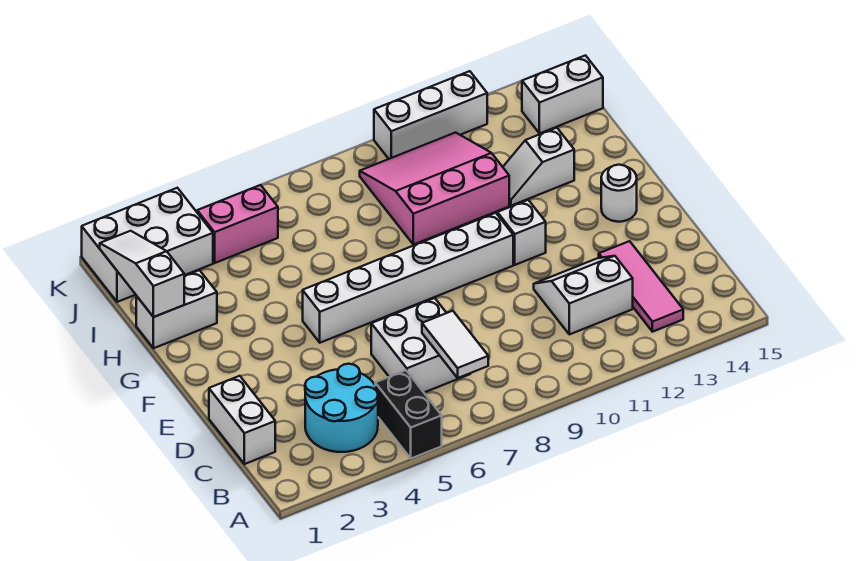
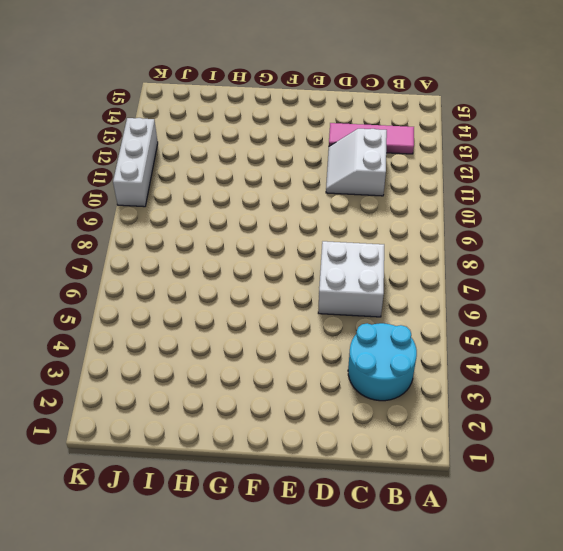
none -> black brick A5:B5 level 1
none -> white brick C1:D1 level 1
none -> white brick F5:F10 level 1

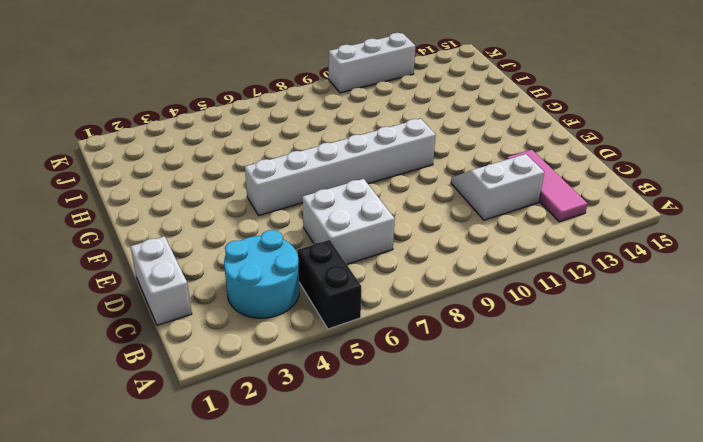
none -> white brick F11 level 1
none -> white round brick F14 level 1
none -> white brick H1:H2 level 1

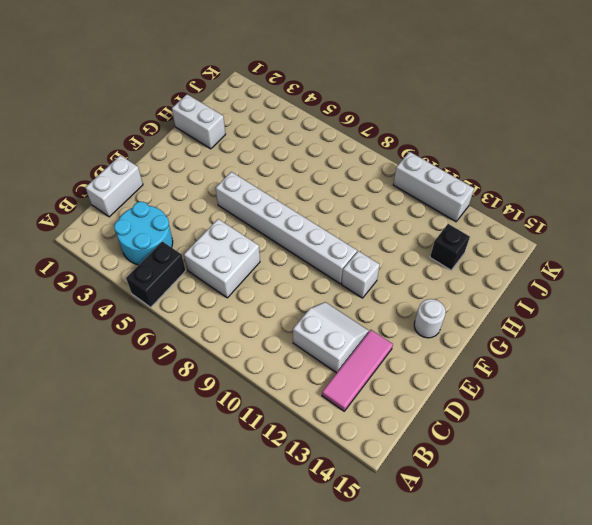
black brick I13 level 1 -> none
none -> pink slope H9:J11 level 1 top H
none -> white slope H12:H13 level 1 top 13
none -> white brick J1:K3 level 1

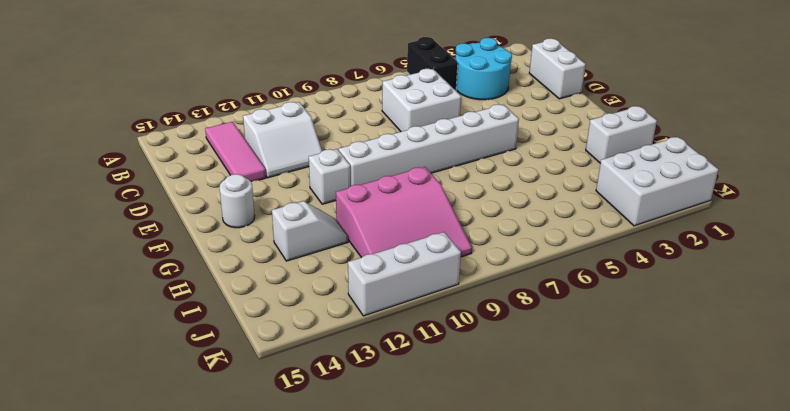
none -> pink brick J4:J5 level 1
none -> white brick J14:J15 level 1
none -> white tile B7:C7 level 2

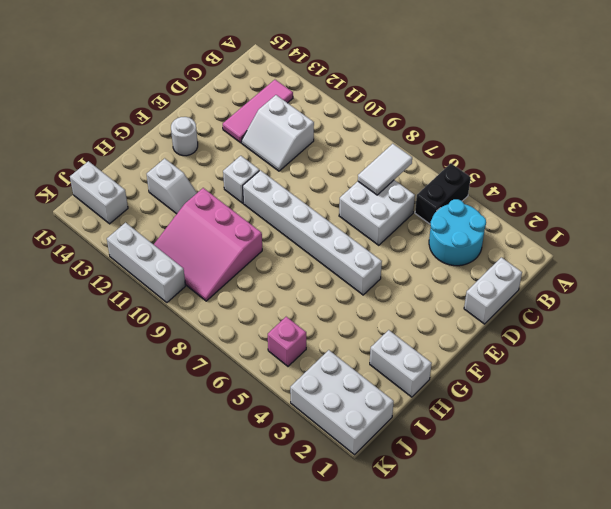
pink brick J5 level 1 -> pink brick J4:J5 level 1
none -> white slope H1:J1 level 2 top H

